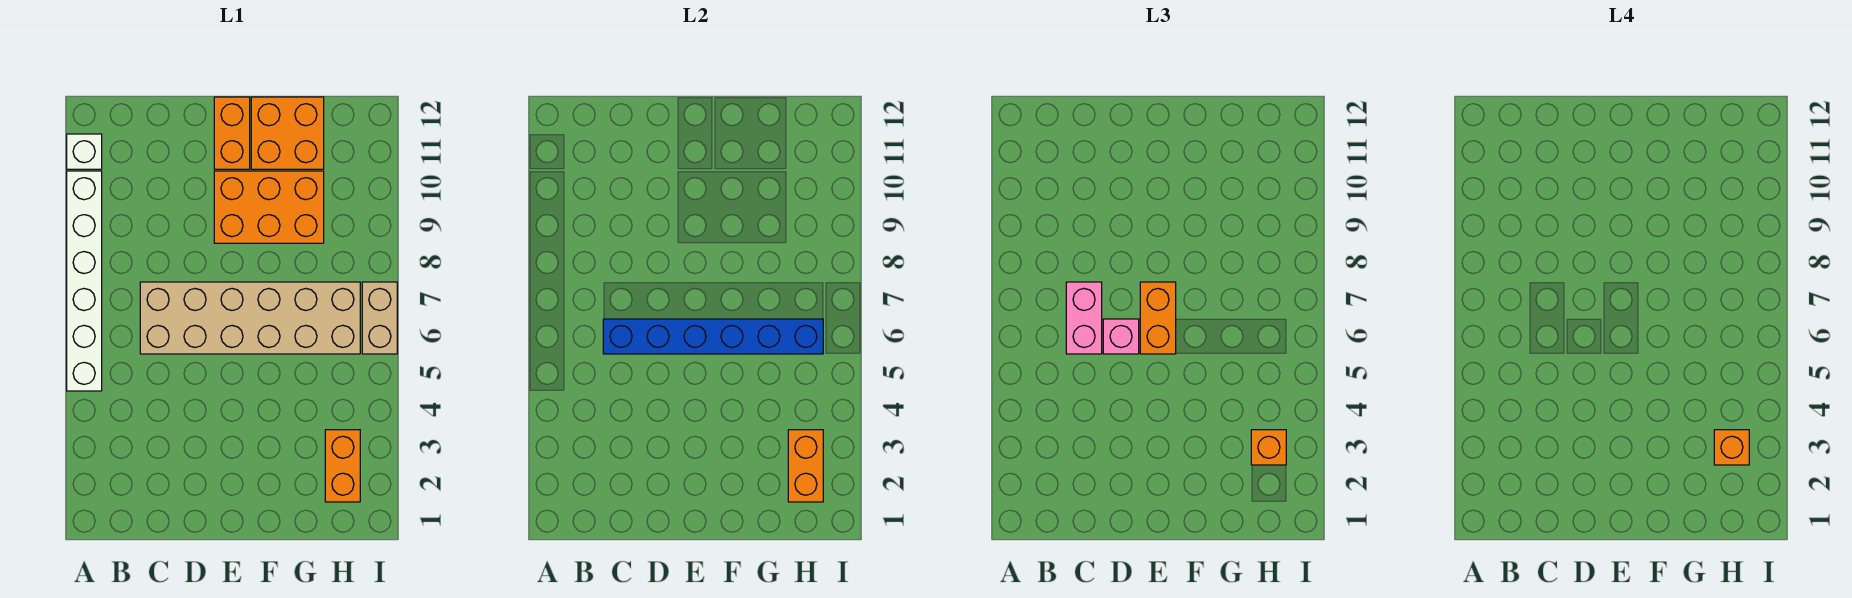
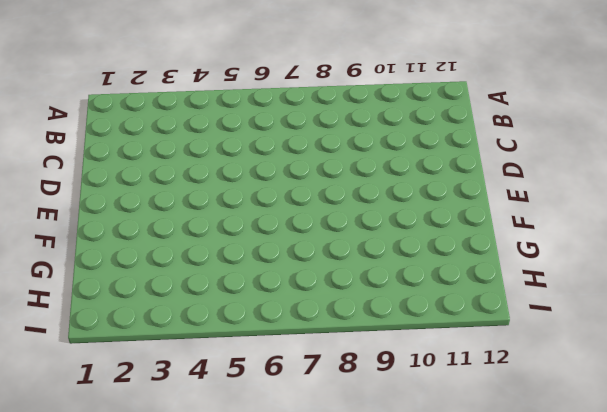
none -> white brick A5:A10 level 1
none -> white brick A11 level 1
none -> tan brick C6:H7 level 1

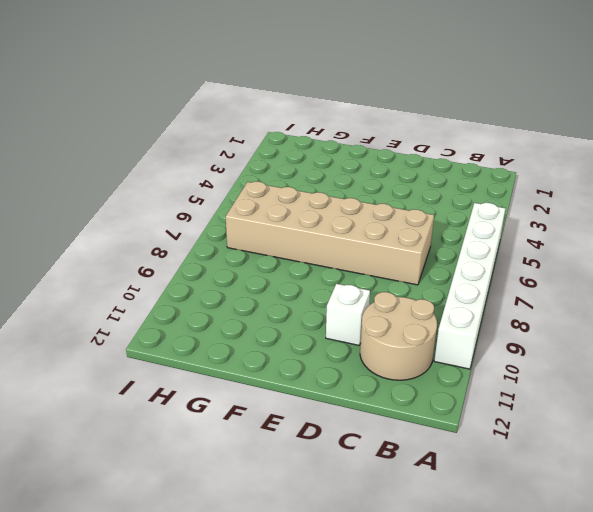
tan round brick B10:C11 level 1 -> none
white brick D10 level 1 -> white brick A11 level 1
none -> orange brick E9:G10 level 1
none -> orange brick E11:E12 level 1
none -> orange brick F11:G12 level 1

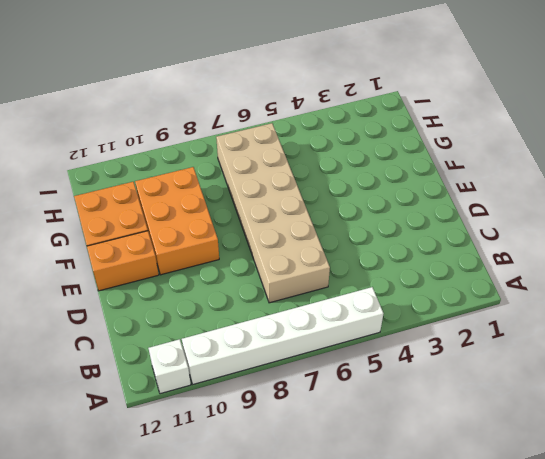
none -> orange brick H2:H3 level 1
none -> tan brick I6:I7 level 1
none -> blue brick C6:H6 level 2

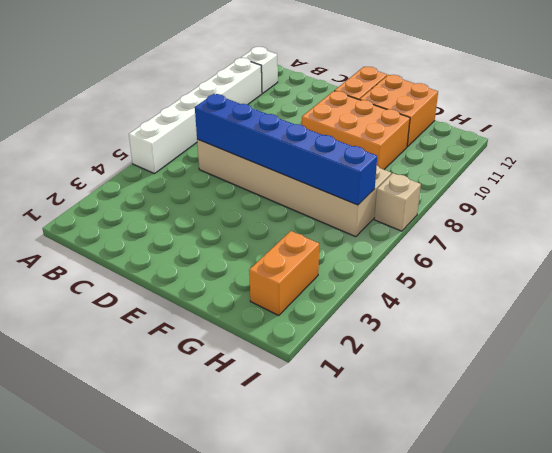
tan brick I7 level 1 -> tan brick I6:I7 level 1
none -> orange brick H2:H3 level 2
none -> pink brick C6:C7 level 3
none -> pink brick D6 level 3

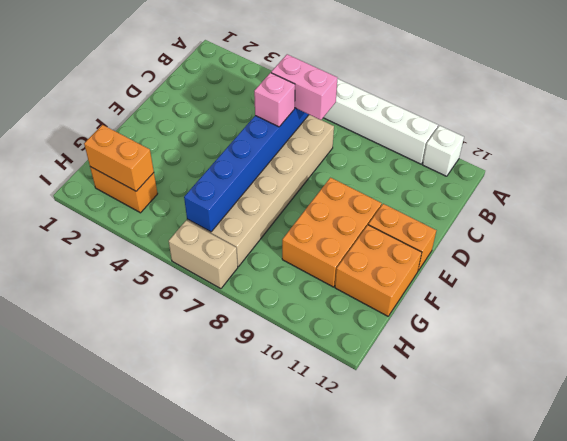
none -> orange brick E6:E7 level 3
none -> orange brick H3 level 3
none -> orange brick H3 level 4

